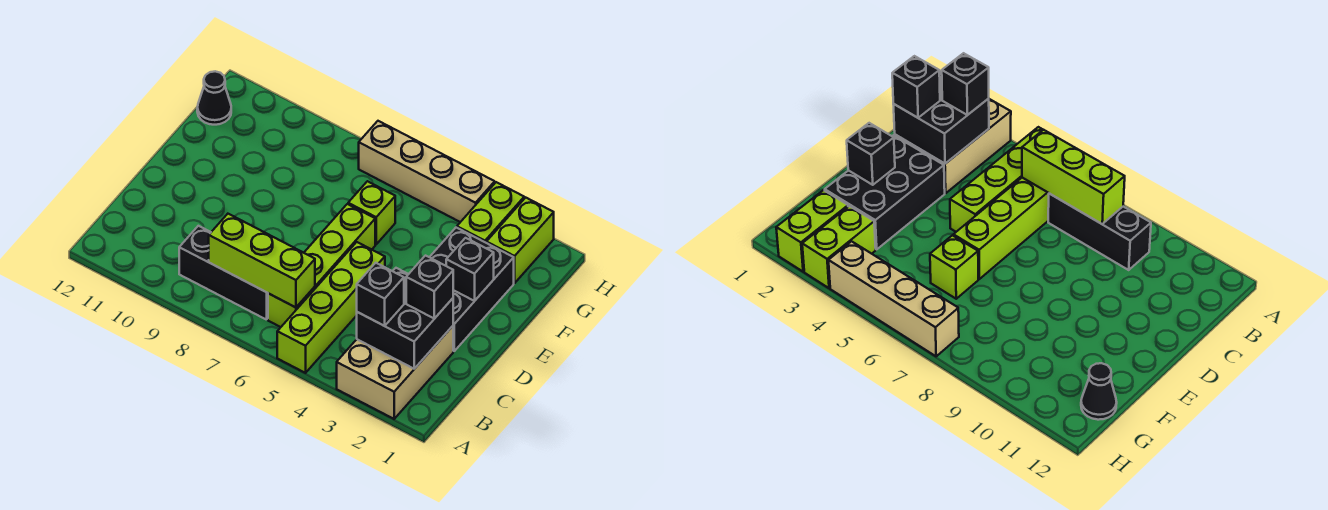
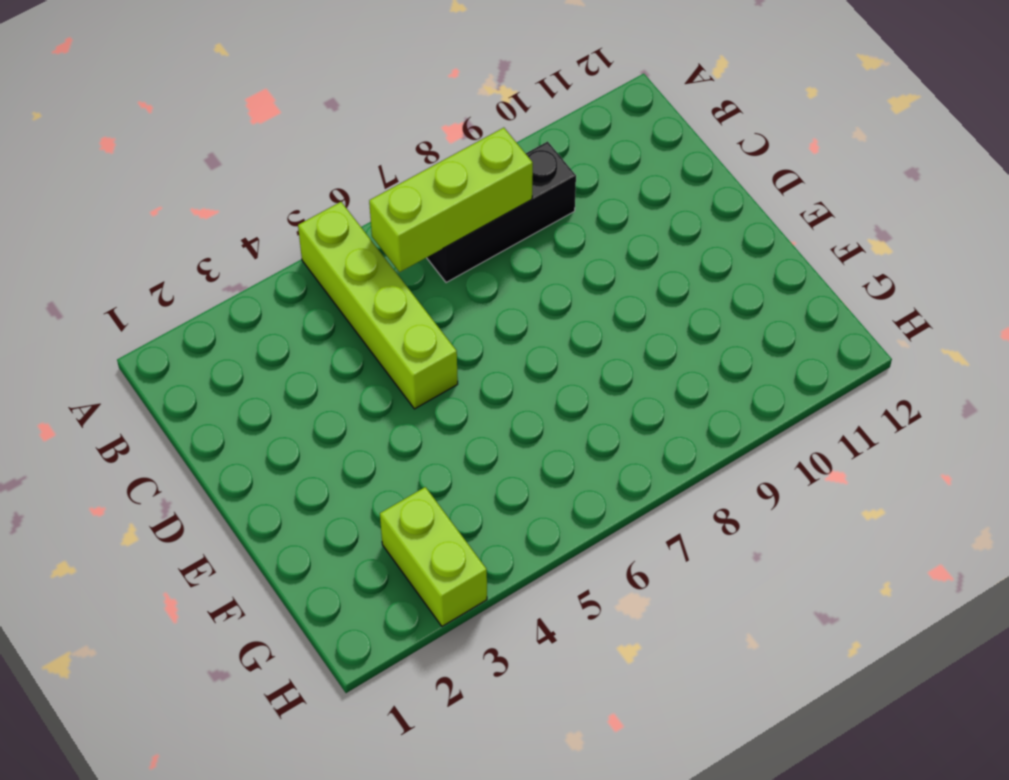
none -> tan brick A2:C3 level 1
none -> lime brick B6:E6 level 1
none -> black brick D2:F3 level 1

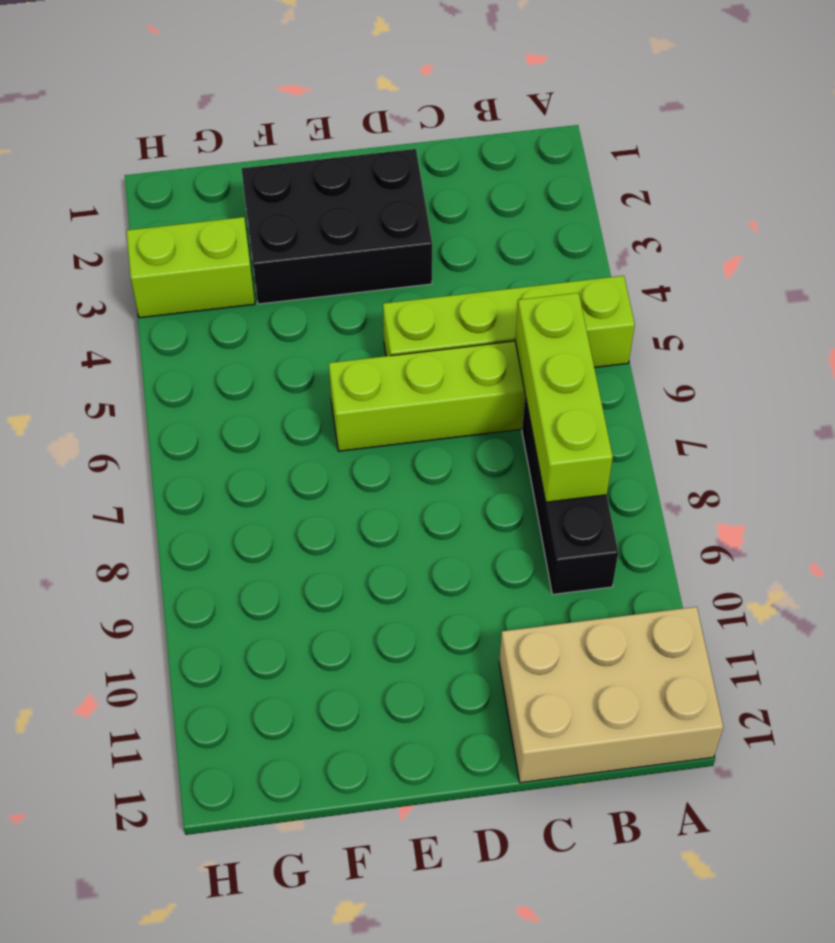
tan brick A11:C12 level 1 -> tan brick A2:C3 level 1
none -> lime brick F6 level 1
none -> lime brick G2:H2 level 1
none -> black cone G12 level 1

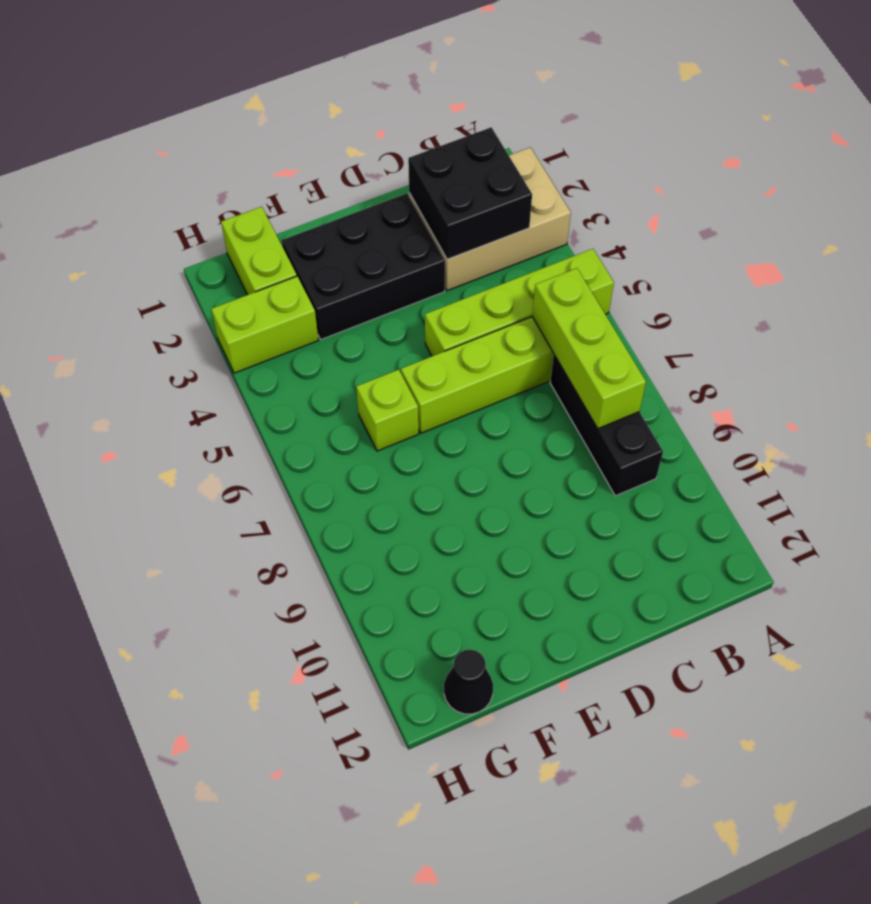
lime brick G1:G2 level 1 -> lime brick G2:H2 level 1
none -> tan brick H4:H7 level 1
none -> black brick E2 level 2
none -> black brick B3 level 3

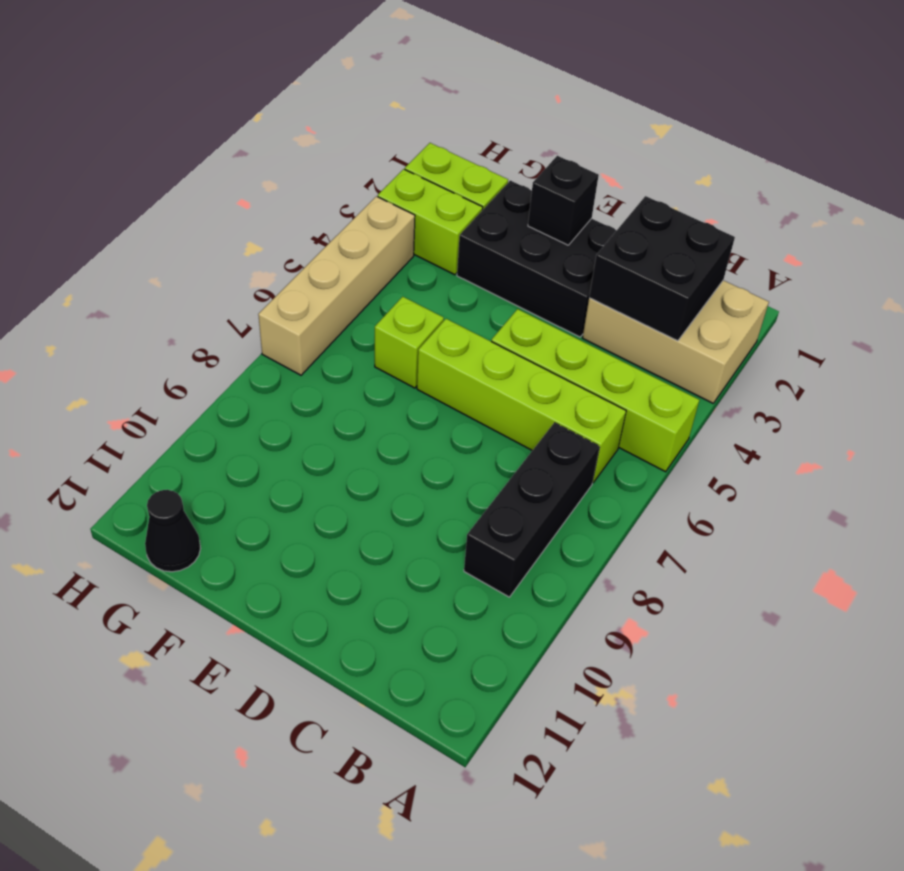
none -> lime brick B6:B8 level 2
none -> black brick B3 level 3
none -> black brick C2 level 3

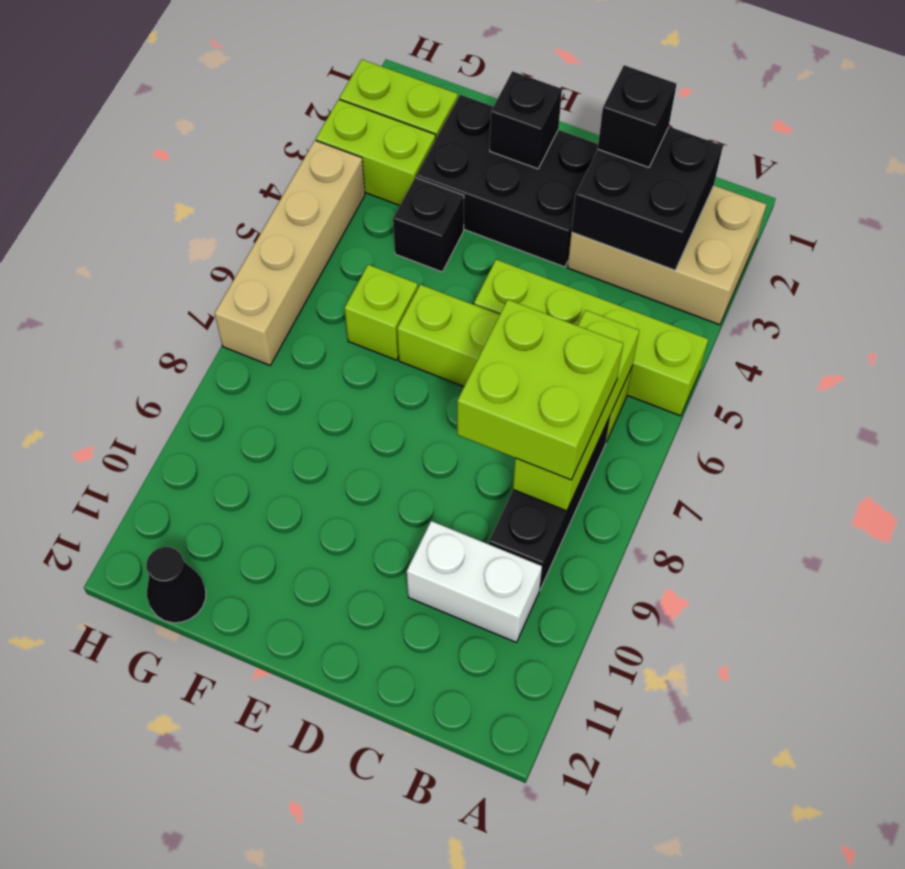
lime brick B7:C8 level 3 -> none
white brick B10:C10 level 1 -> none
black brick F4 level 1 -> black brick B3 level 3

